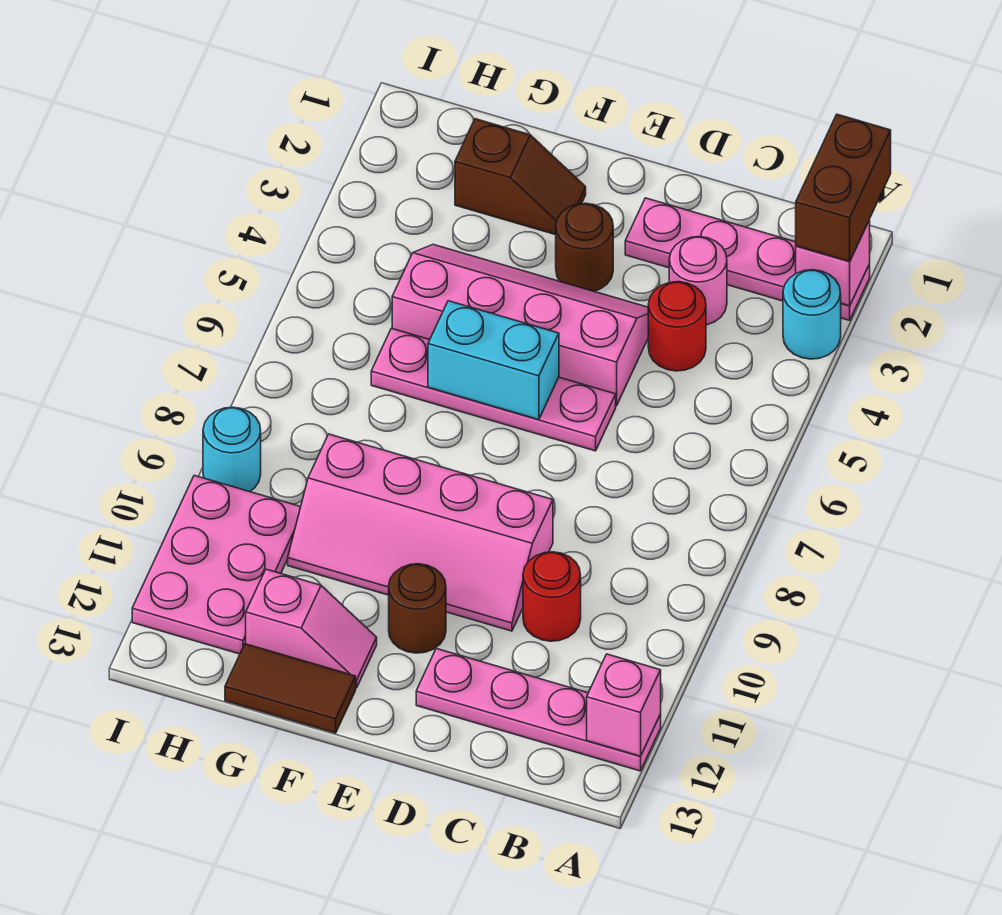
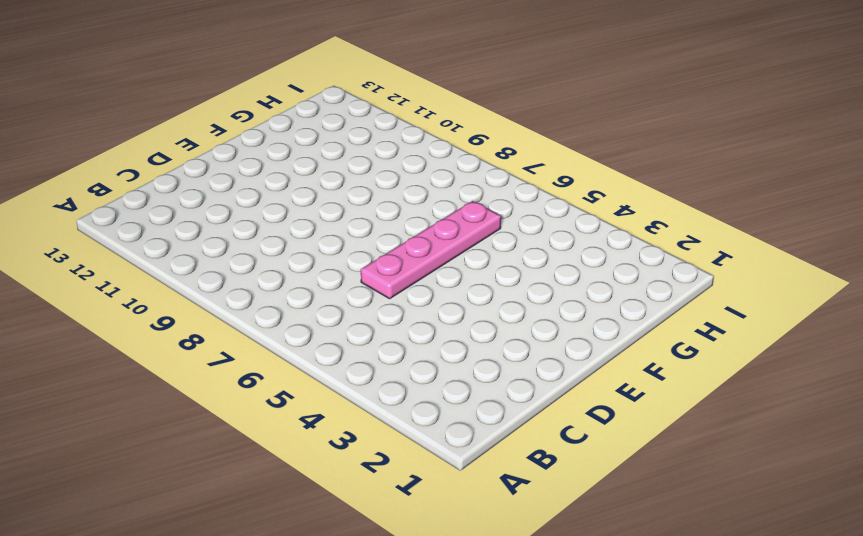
none -> pink plate A2:D2 level 1
none -> cyan round brick A3 level 1
none -> pink plate A12:D12 level 1

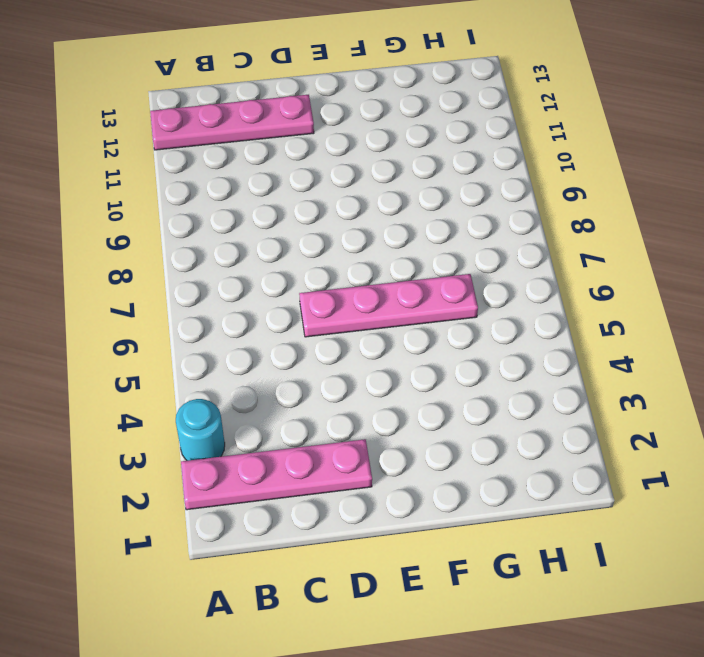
none -> pink round brick C3 level 1
none -> red round brick C4 level 1
none -> red round brick C10 level 1

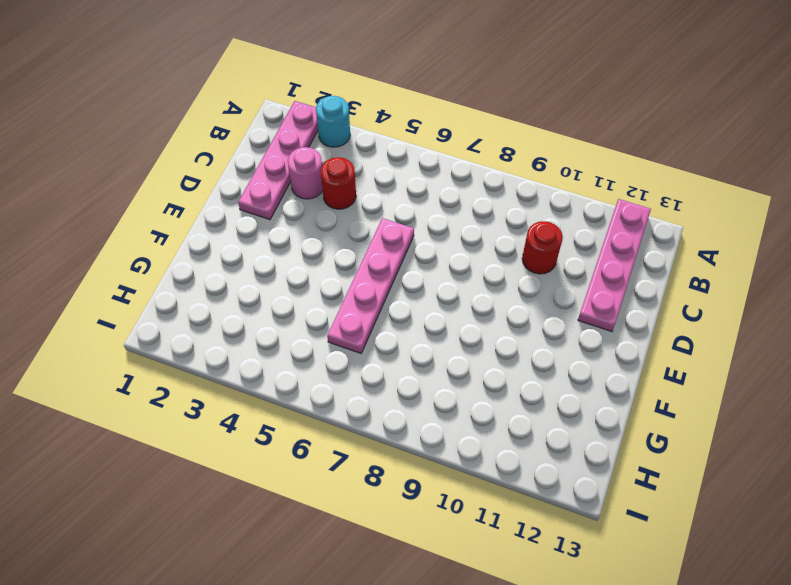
none -> pink slope D4:G5 level 1 top 5
none -> pink slope D9:G10 level 1 top 9
none -> brown round brick E3 level 1

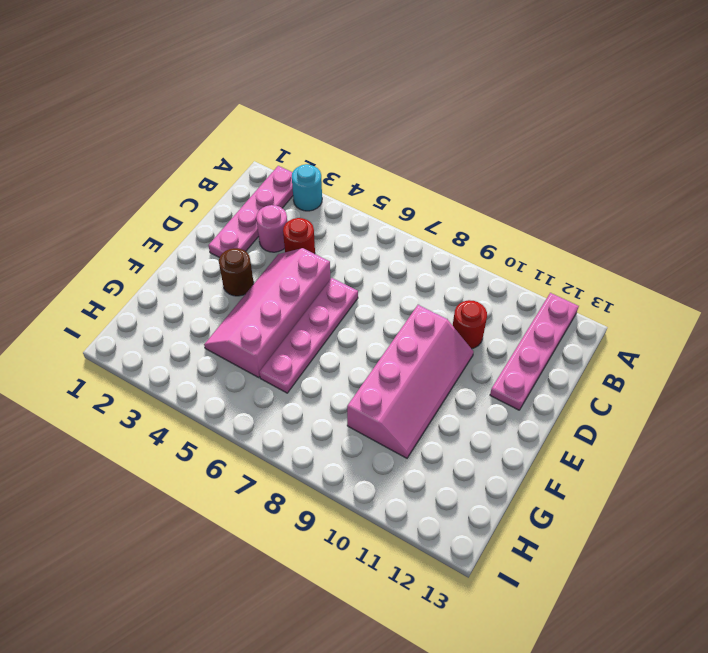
none -> brown round brick E11 level 1
none -> brown slope F2:G2 level 1 top G
none -> pink slope F12:G12 level 1 top G

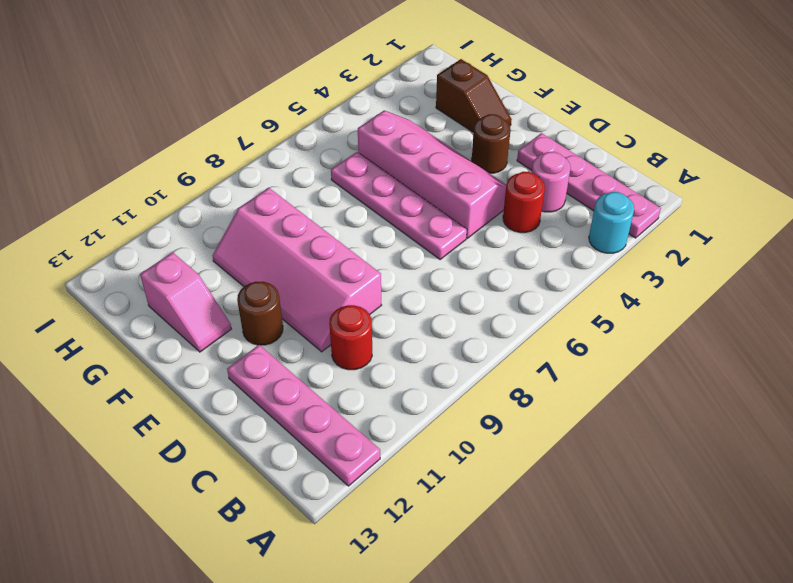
none -> brown tile F13:G13 level 1
none -> pink plate H10:I12 level 1
none -> cyan round brick I9 level 1

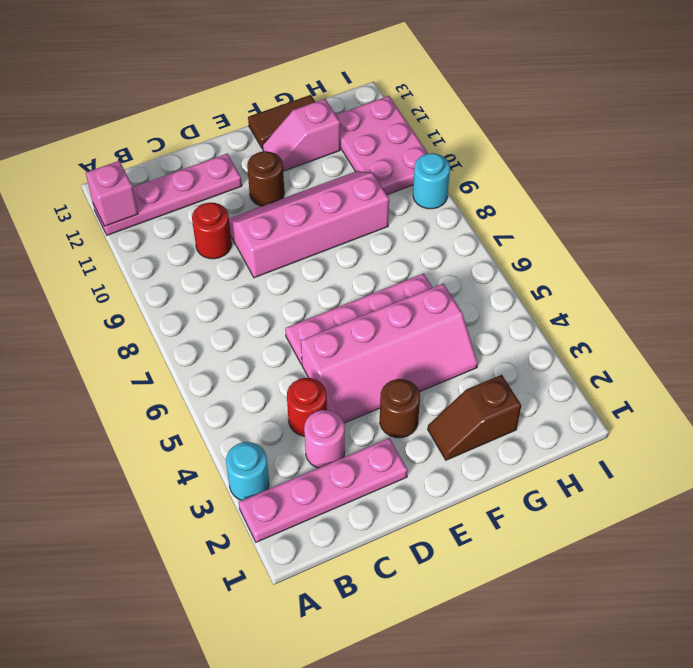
none -> pink brick A2 level 2
none -> cyan brick E6:F6 level 2
none -> brown brick A1:A2 level 3

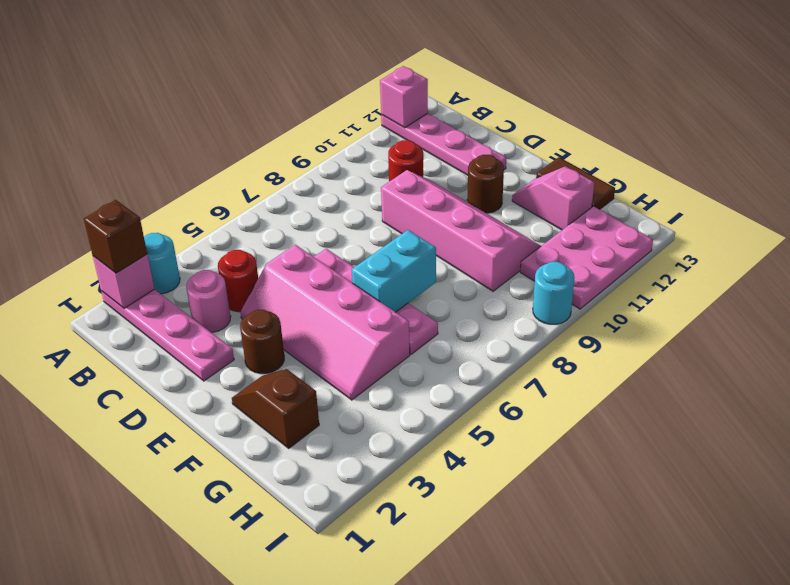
brown brick A2 level 3 -> brown brick A1:A2 level 3
cyan brick F6:F7 level 2 -> cyan brick E6:F6 level 2

